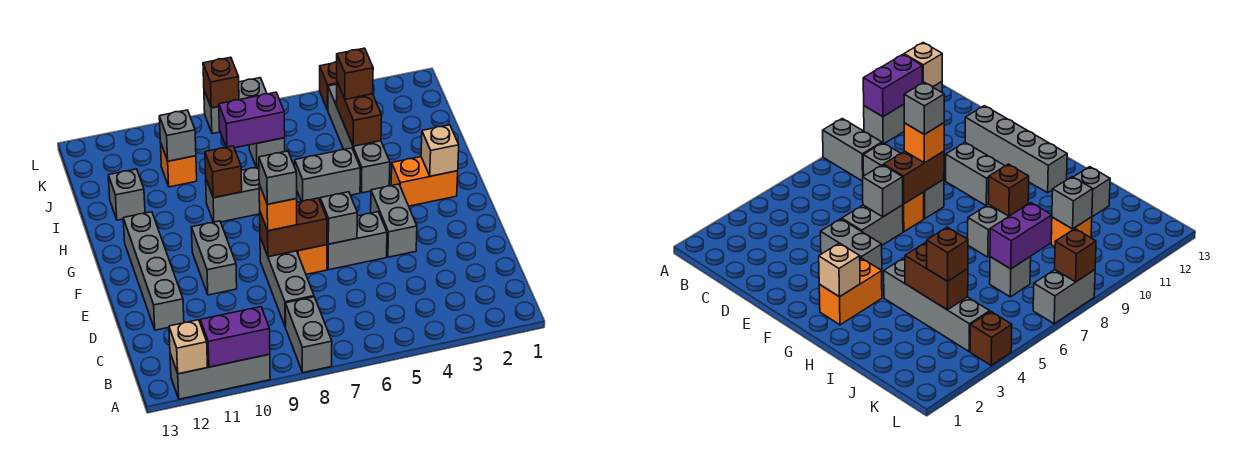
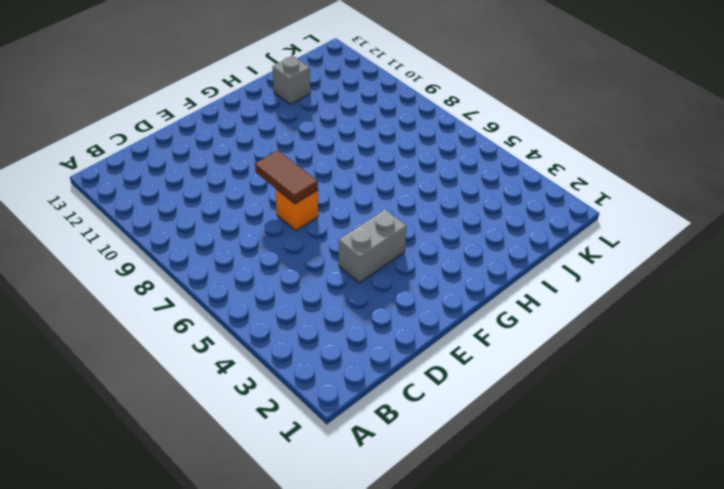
brown tile E7:E8 level 2 -> brown brick E7:E8 level 2
none -> grey brick A8:B8 level 1
none -> grey brick A10:A12 level 1
none -> grey brick C8:E8 level 1
none -> grey brick D12:G12 level 1

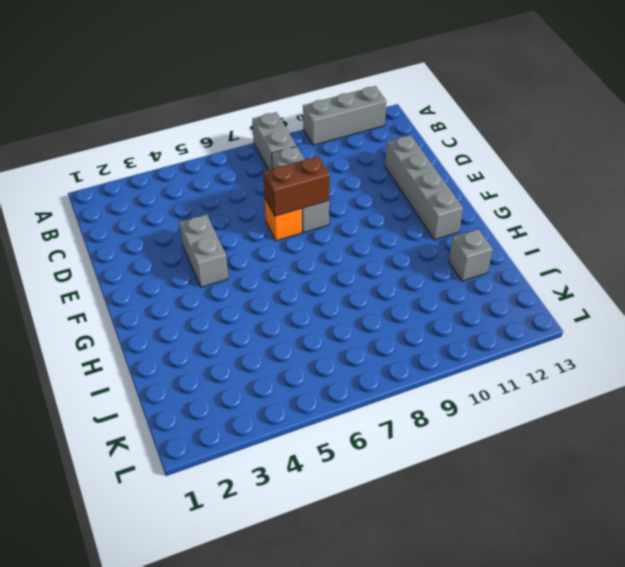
none -> grey brick E5:E6 level 1
none -> grey brick E10:F10 level 1
none -> orange brick G2:G3 level 1
none -> grey brick H4:K4 level 1

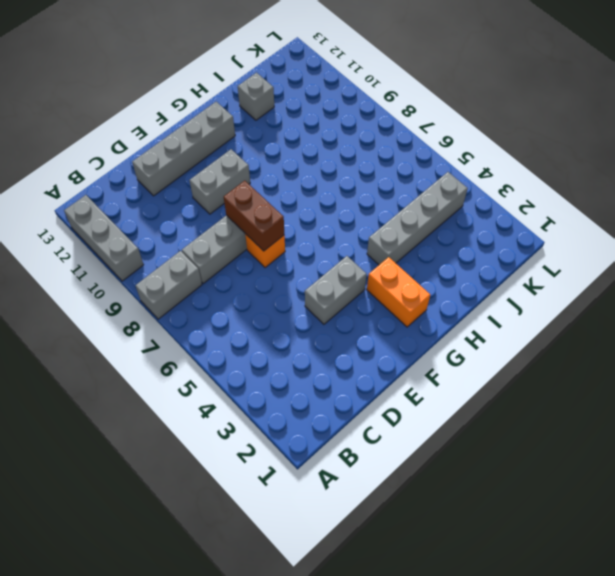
none -> grey brick E5:E6 level 1
none -> grey brick H5:H6 level 1
none -> grey brick H8:H9 level 1
none -> grey brick J7 level 1

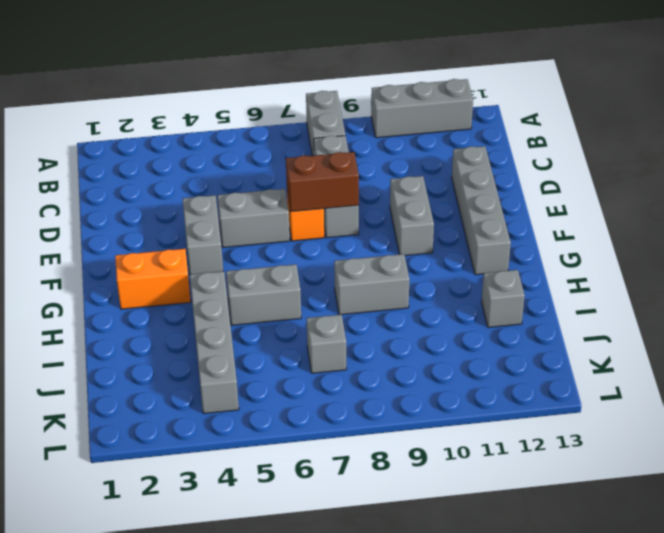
none -> orange brick J10 level 1
none -> brown brick L4 level 1
none -> grey brick L7:L8 level 1
none -> purple brick A10:A11 level 2

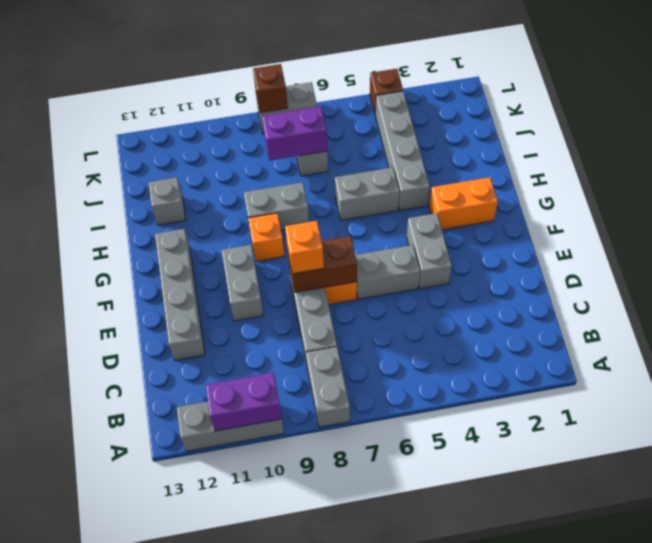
orange brick G9 level 1 -> orange brick J10 level 1
none -> tan brick A12 level 2
none -> grey brick E6 level 2
none -> tan brick G2 level 2
none -> brown brick H9 level 2

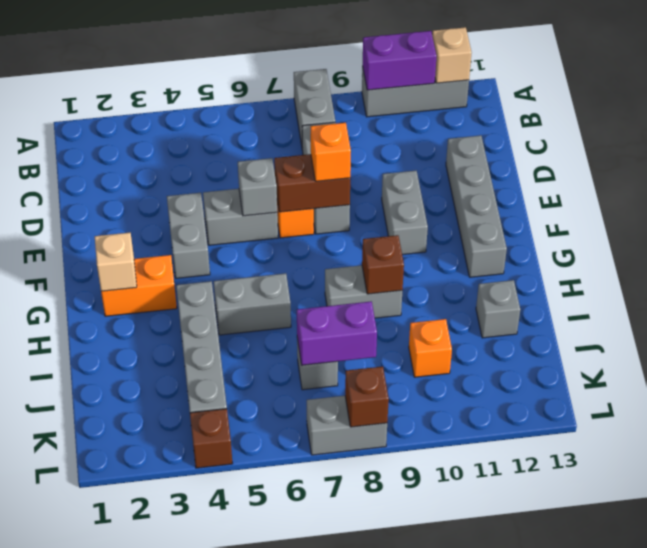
none -> brown brick I4:J4 level 2
none -> grey brick J10 level 2
none -> brown brick J4 level 3
none -> grey brick E8 level 4

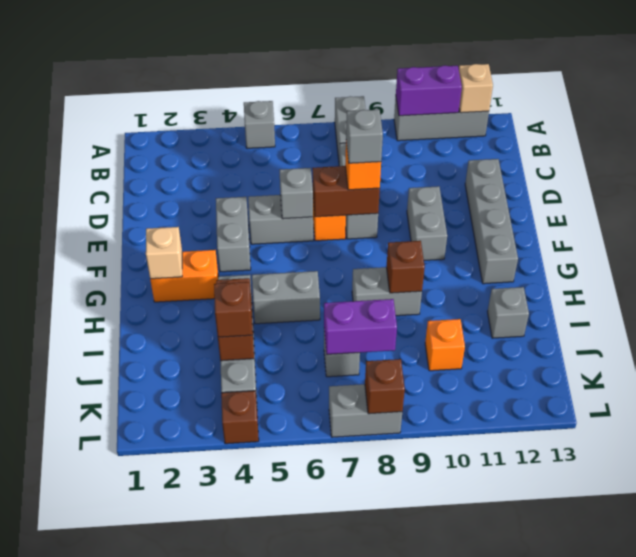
grey brick A5 level 1 -> grey brick J10 level 2

